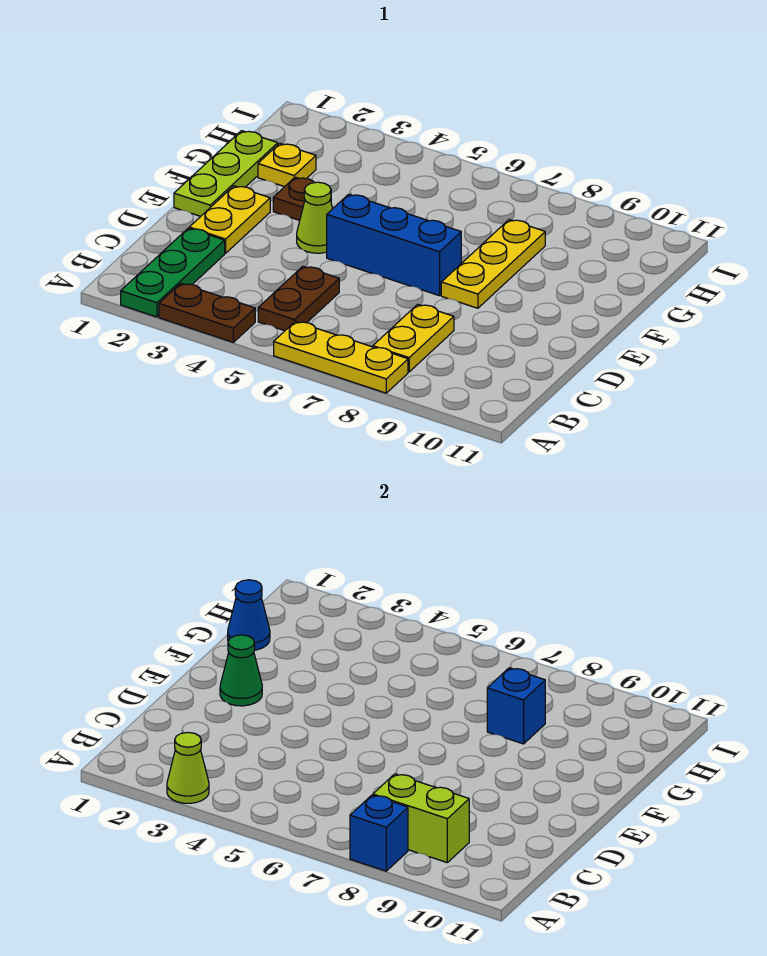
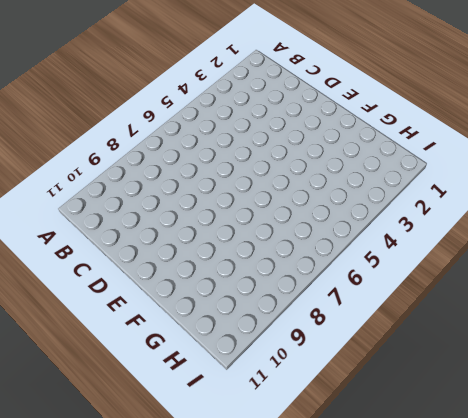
none -> green plate A2:C2 level 1
none -> brown plate A3:A4 level 1
none -> yellow plate A6:A8 level 1

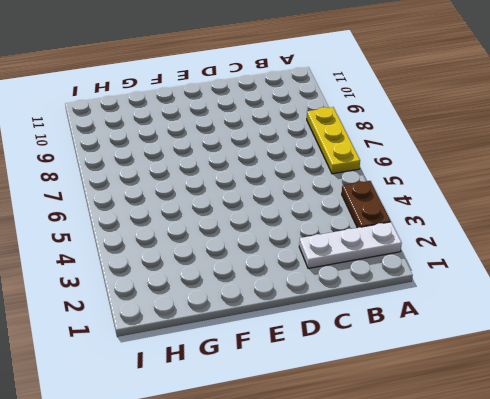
white plate A2:C2 level 1 -> green plate A2:C2 level 1
none -> brown plate B5:C5 level 1
none -> yellow plate B8:C8 level 1
none -> yellow plate D2:E2 level 1

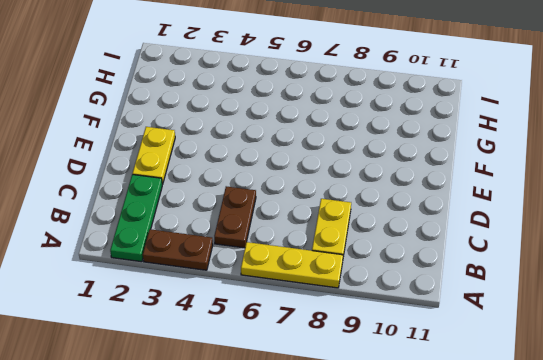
none -> lime plate E1:G1 level 1
none -> lime cone E4 level 1
none -> blue brick E5:E7 level 1

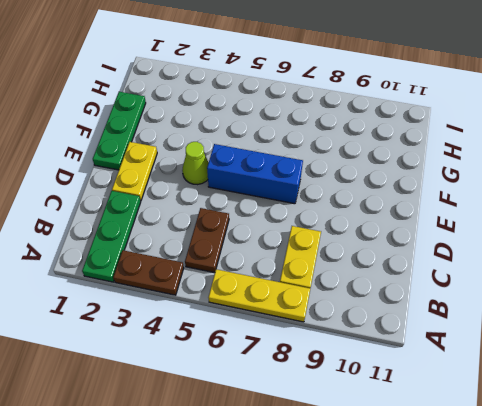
green plate E1:G1 level 1 -> lime plate E1:G1 level 1
none -> yellow plate E8:G8 level 1
none -> brown plate F3 level 1
none -> yellow plate G2 level 1

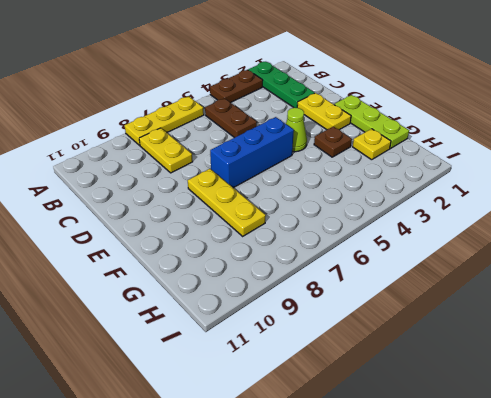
none -> lime cone A3 level 2
none -> blue brick A8 level 2
none -> lime brick B8:B9 level 2

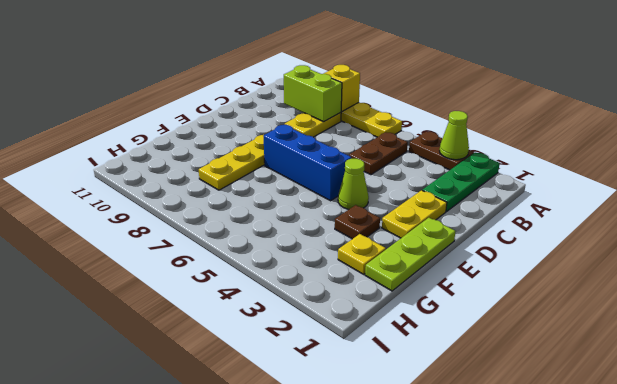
yellow brick A8 level 2 -> blue brick A8 level 2
none -> green cone E2 level 2
none -> blue cone G1 level 2
none -> blue brick G8 level 2

